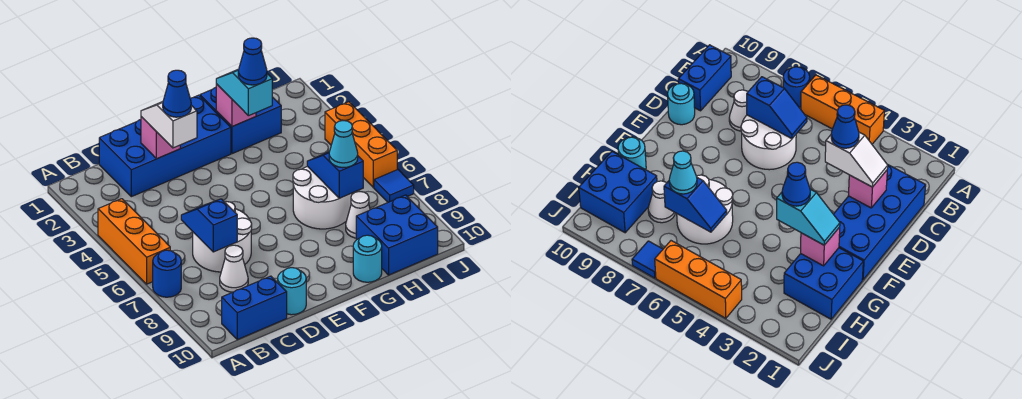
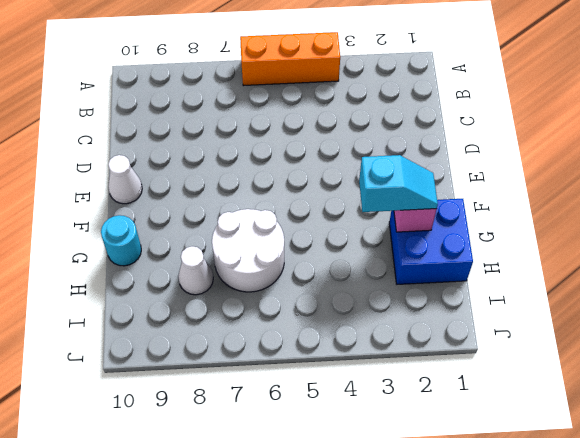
white cone E10 level 1 -> white cone C8 level 1
none -> blue round brick A7 level 1
none -> blue brick B10:C10 level 1
none -> blue brick C1:F2 level 1

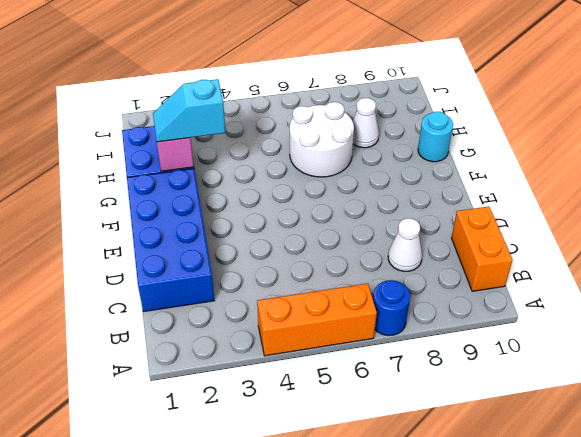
orange brick B10:C10 level 1 -> blue brick B10:C10 level 1
none -> white round brick C6:D7 level 1
none -> cyan round brick D10 level 1
none -> blue brick H9:I10 level 1

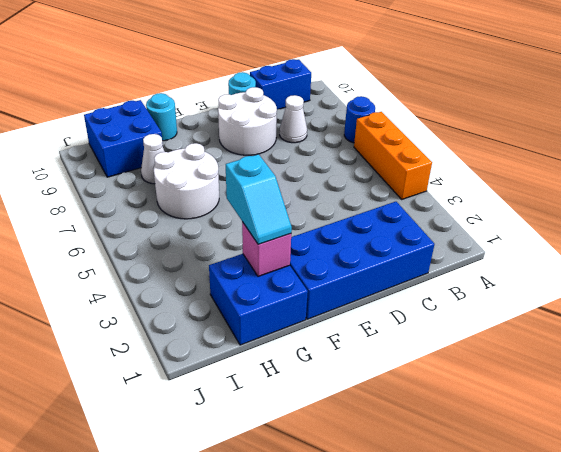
white round brick D8:E9 level 1 -> white round brick C6:D7 level 1
none -> orange brick J4:J6 level 1
none -> blue tile J7 level 1
none -> blue slope C6:C7 level 2 top 7

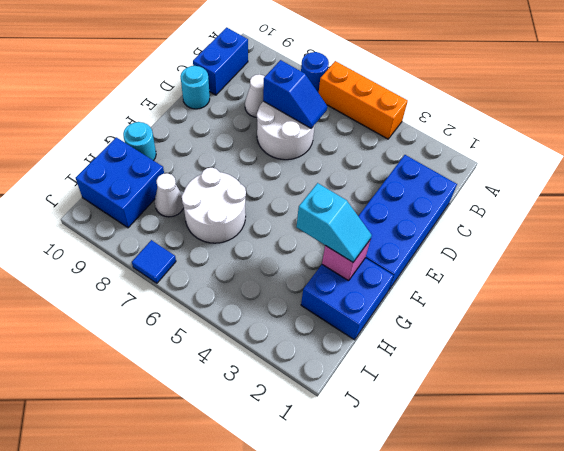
none -> orange brick J4:J6 level 1
none -> pink brick D2 level 2
none -> blue slope H6:H7 level 2 top 7

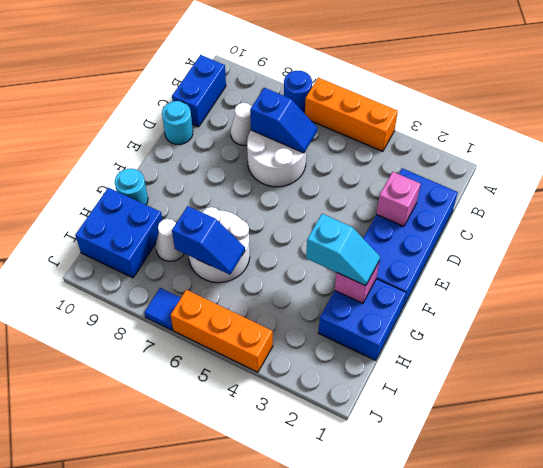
none -> white slope D2:D3 level 3 top 3
none -> cyan cone H7 level 3
none -> blue cone D3 level 4

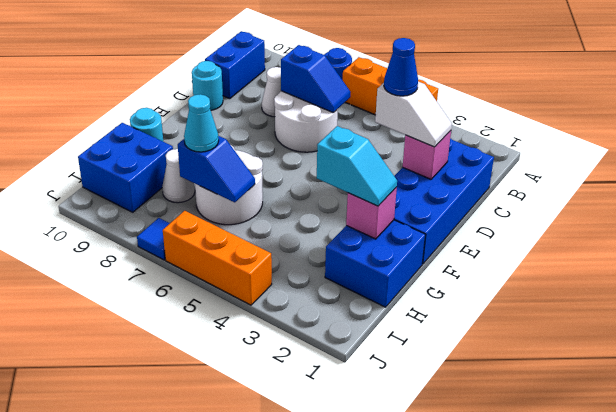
none -> blue cone G3 level 4

